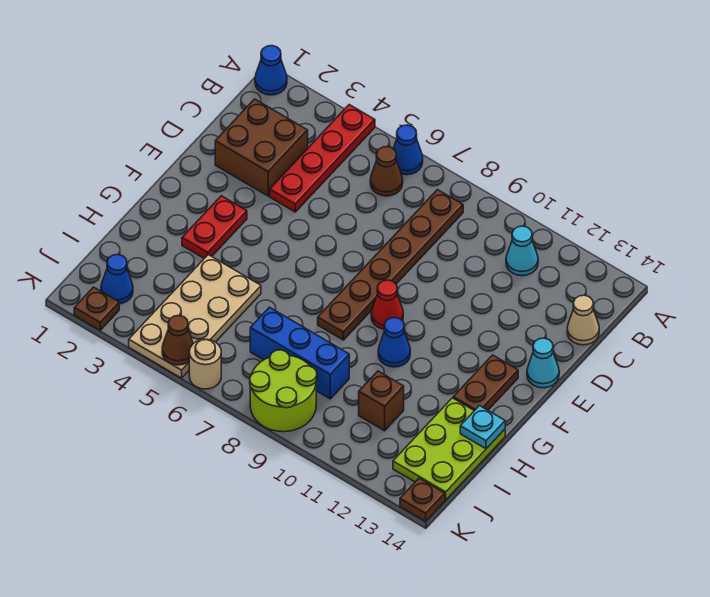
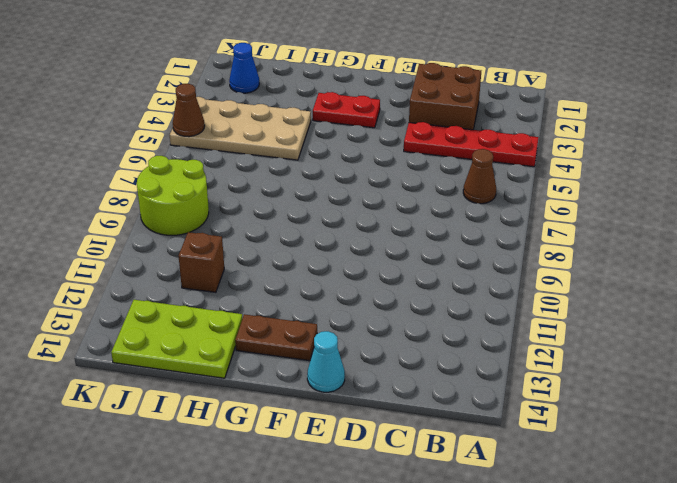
none -> blue cone A1 level 1
none -> blue cone A6 level 1
none -> brown plate B8:G8 level 1

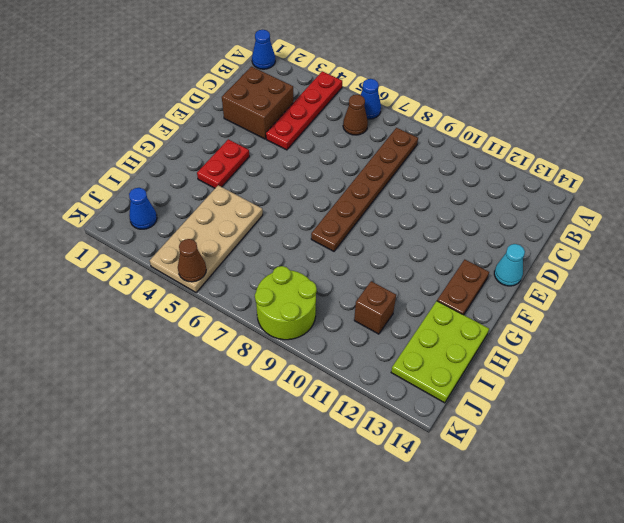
none -> cyan cone B11 level 1
none -> tan cone C14 level 1
none -> red cone F9 level 1

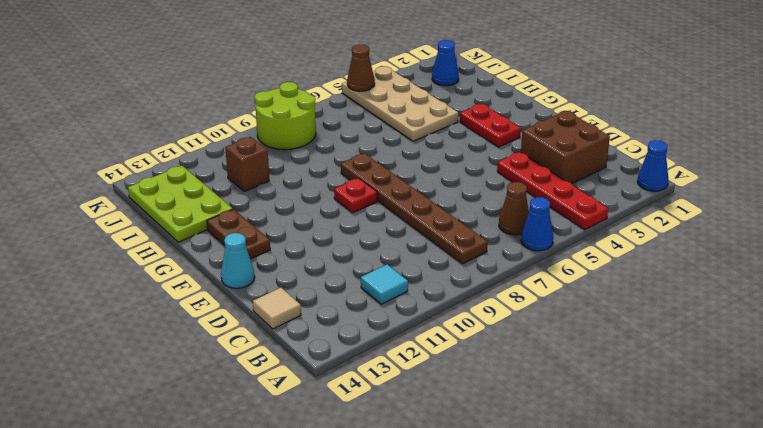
cyan tile B11 level 1 -> cyan cone B11 level 1
tan tile C14 level 1 -> tan cone C14 level 1
red plate F9 level 1 -> red cone F9 level 1
none -> blue cone G10 level 1
none -> blue brick I7:I9 level 1
none -> brown plate K2 level 1

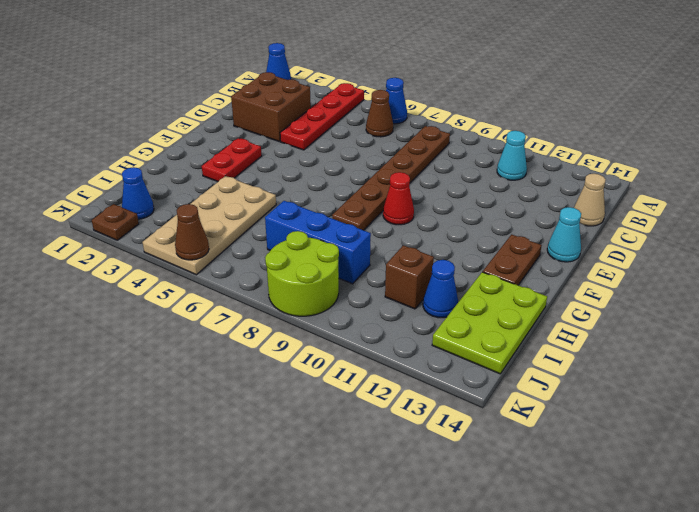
blue cone I12 level 1 -> blue cone G10 level 1
none -> tan round brick K6 level 1
none -> brown plate K14 level 1
none -> cyan plate H14 level 2

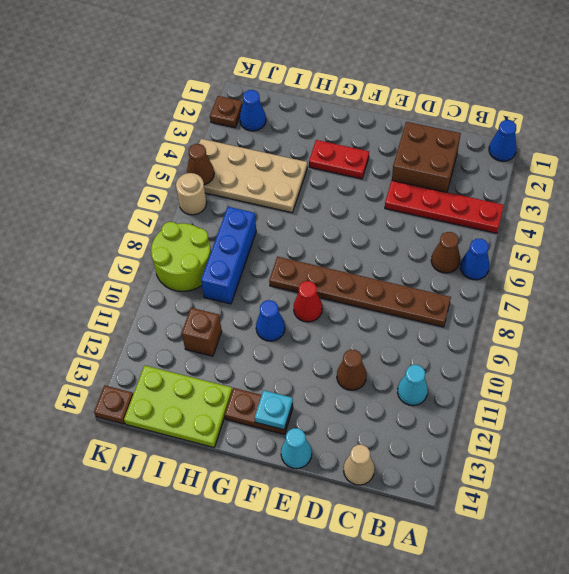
brown cone D11 level 1 -> none
cyan plate F13 level 2 -> cyan plate H14 level 2

